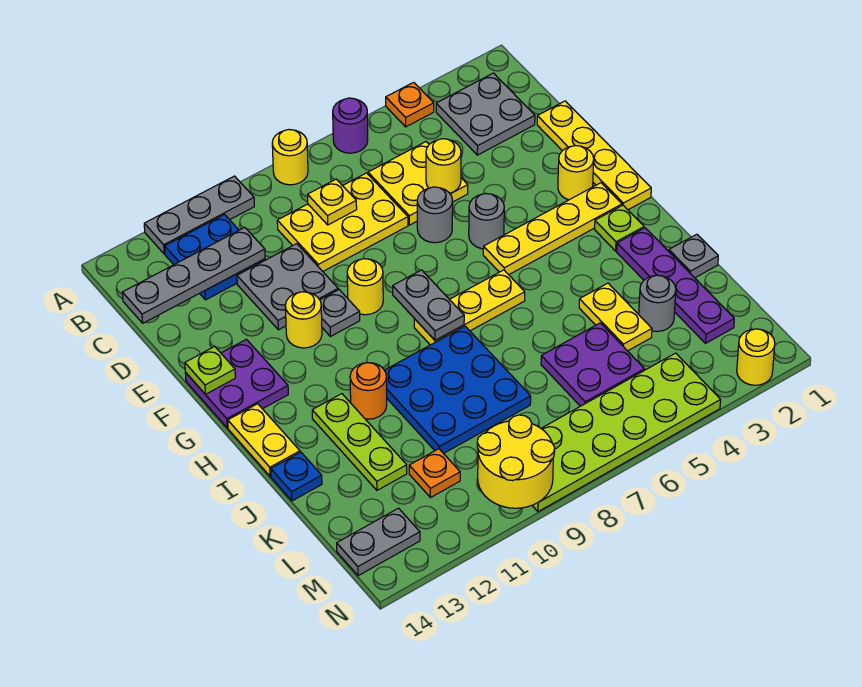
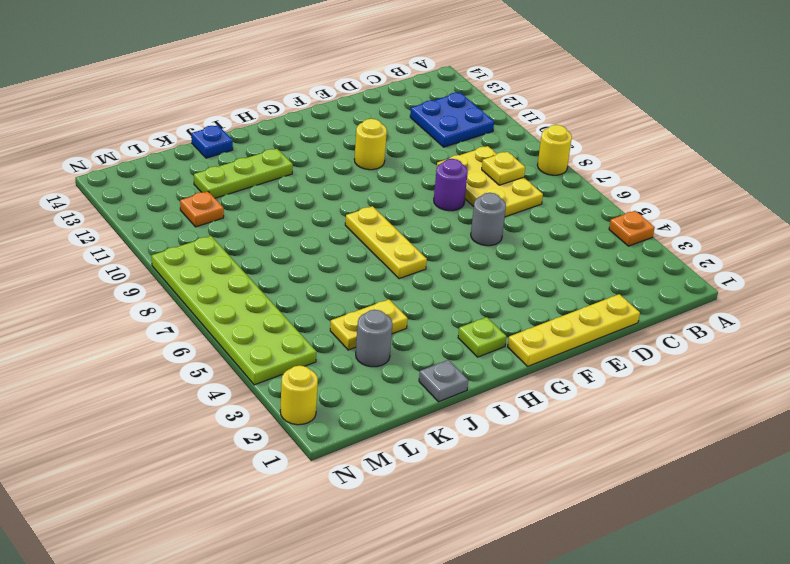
purple round brick E8 level 1 -> purple round brick A6 level 1
none -> grey plate A10:A12 level 1
none -> grey plate B2:C3 level 1
none -> yellow plate C5:D6 level 1
none -> grey plate D10:E11 level 1

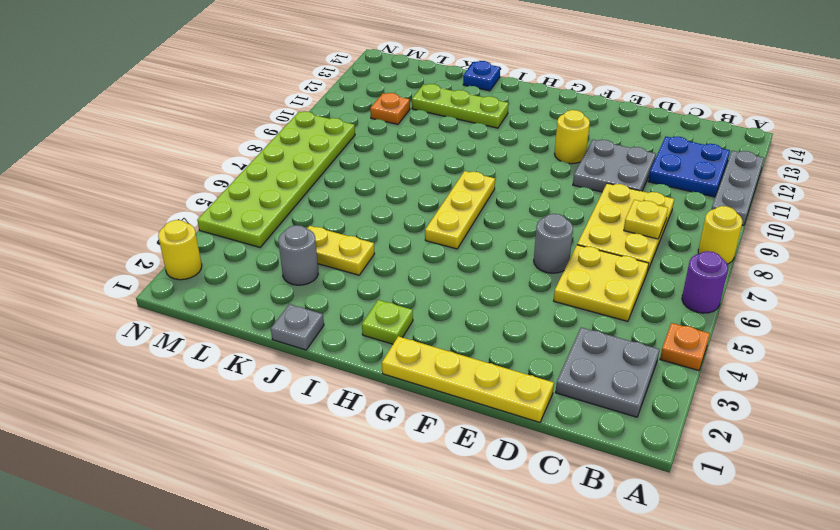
none -> yellow round brick F2 level 1
none -> grey round brick F5 level 1
none -> yellow round brick F9 level 1
none -> grey plate F10 level 1

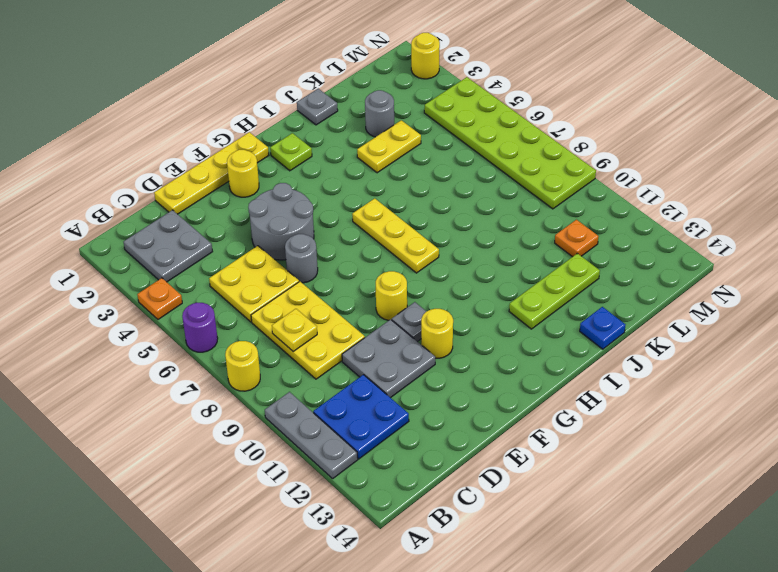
grey round brick E4:F5 level 1 -> grey round brick F5 level 1
none -> purple plate F13:G14 level 1
none -> yellow plate G2:G5 level 1
none -> yellow plate H14:I14 level 1
none -> purple plate I2:L2 level 1

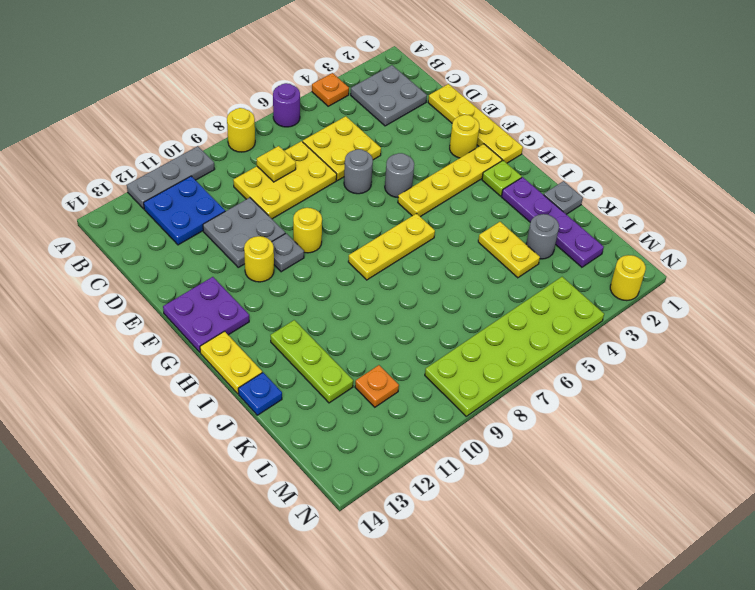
none -> blue plate I8:K10 level 1
none -> orange round brick I11 level 1
none -> purple plate K5:L6 level 1
none -> grey plate M13:M14 level 1

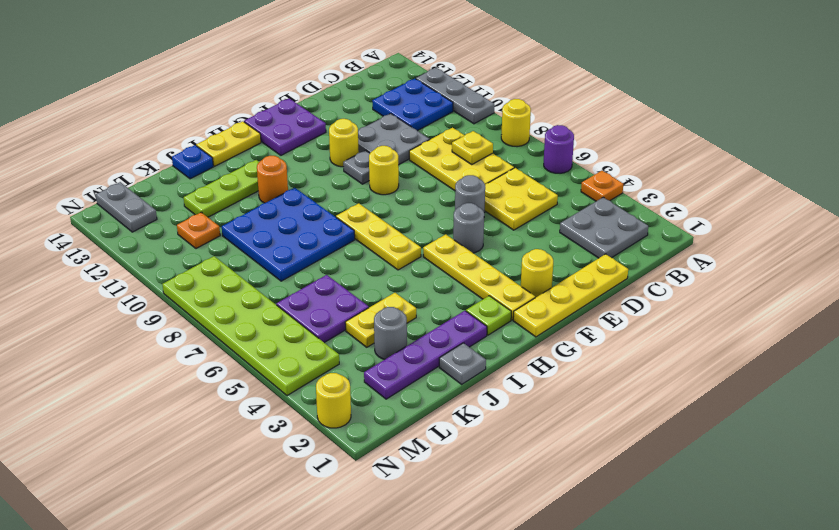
none -> grey plate C11:C14 level 2
none -> yellow round brick D5 level 2
none -> lime plate F14 level 2
none -> grey plate G8:H8 level 2

